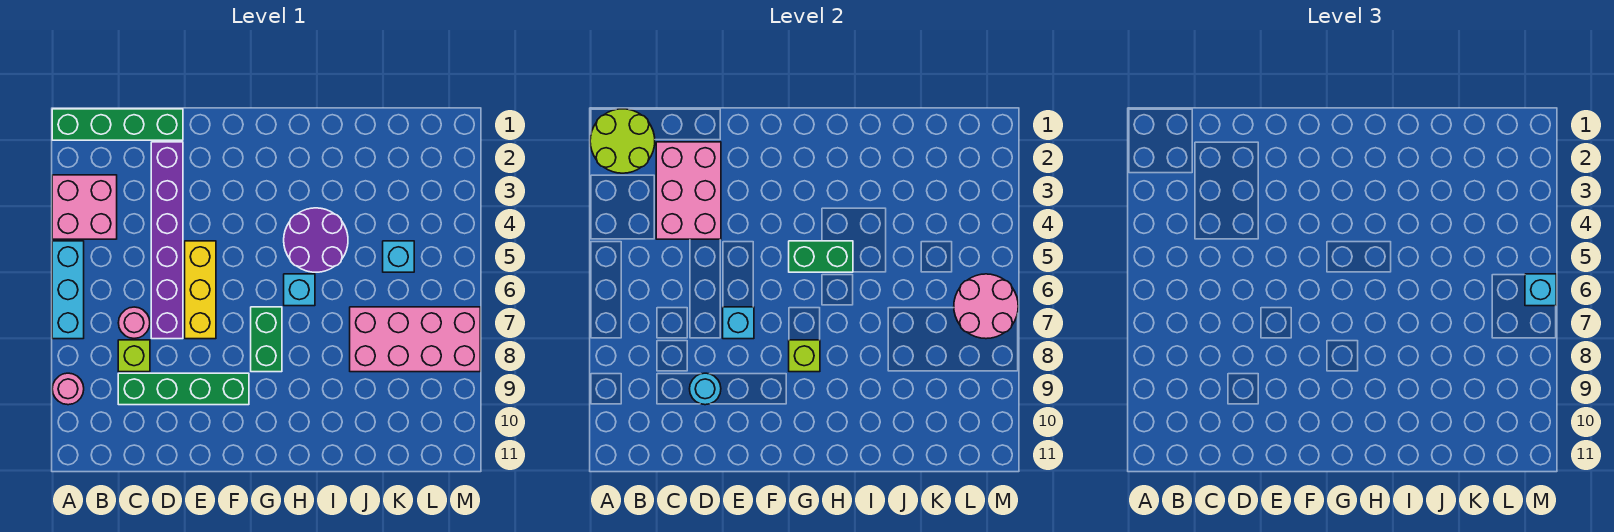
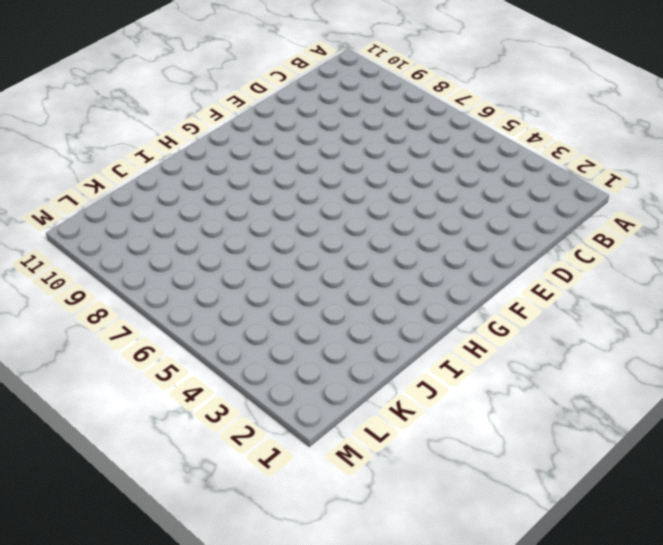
none -> green brick A1:D1 level 1
none -> pink brick A3:B4 level 1
none -> cyan brick A5:A7 level 1

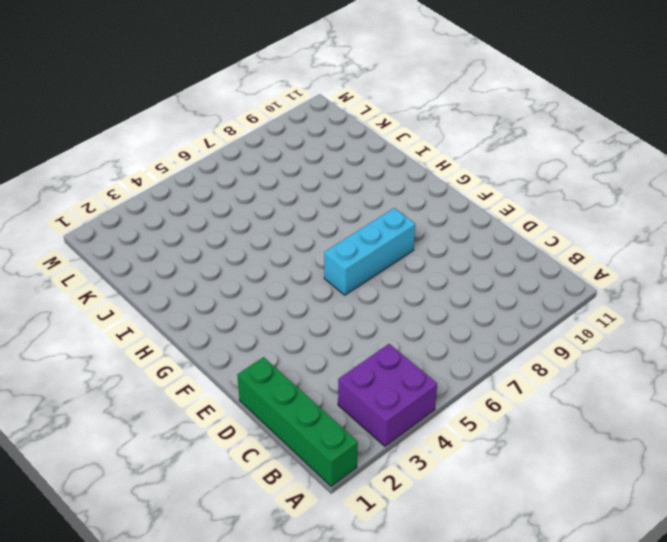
purple brick A3:B4 level 1 -> pink brick A3:B4 level 1
cyan brick F6:F8 level 1 -> cyan brick A5:A7 level 1
none -> pink round brick A9 level 1
none -> pink round brick C7 level 1
none -> lime brick C8 level 1

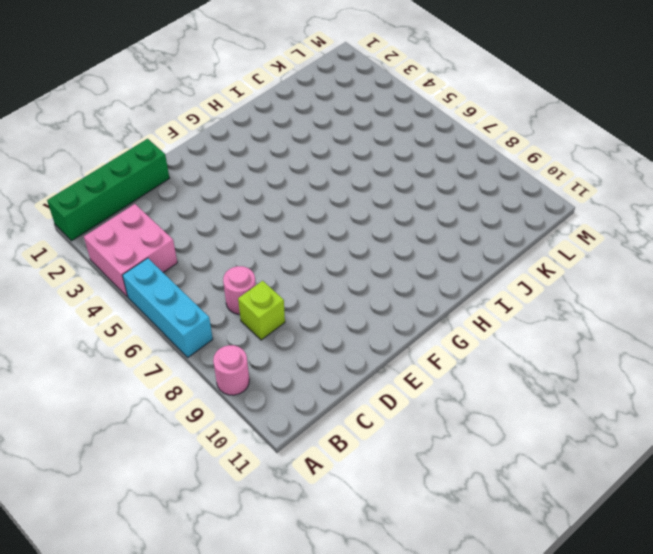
none -> green brick C9:F9 level 1
none -> purple brick D2:D7 level 1
none -> yellow brick E5:E7 level 1

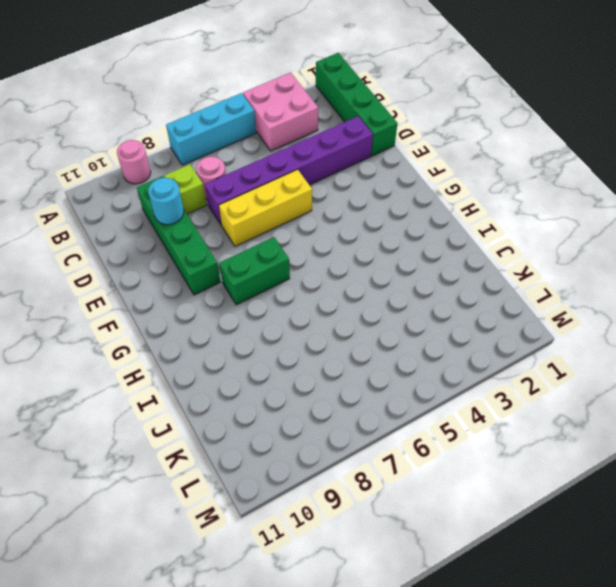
none -> purple round brick H4:I5 level 1
none -> cyan brick H6 level 1
none -> pink brick J7:M8 level 1

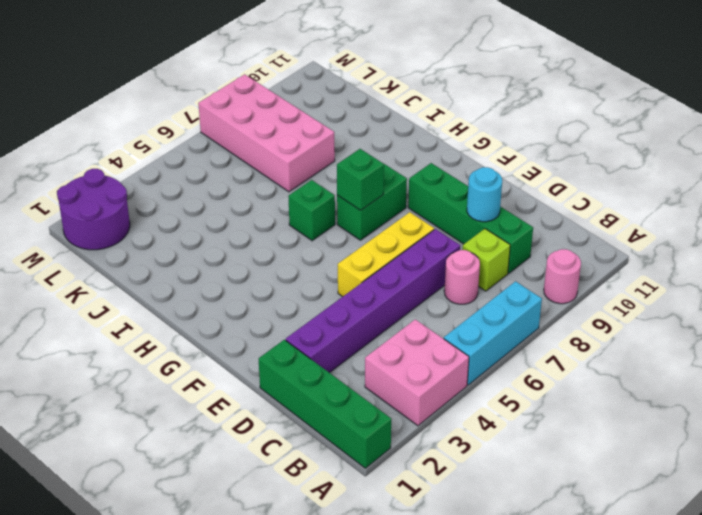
green brick G7 level 2 -> none
green brick H6 level 1 -> cyan brick H6 level 1
purple round brick L1:M2 level 1 -> purple round brick H4:I5 level 1
none -> cyan brick K5 level 1
none -> lime round brick A1:B2 level 2
none -> pink brick C2:D4 level 2

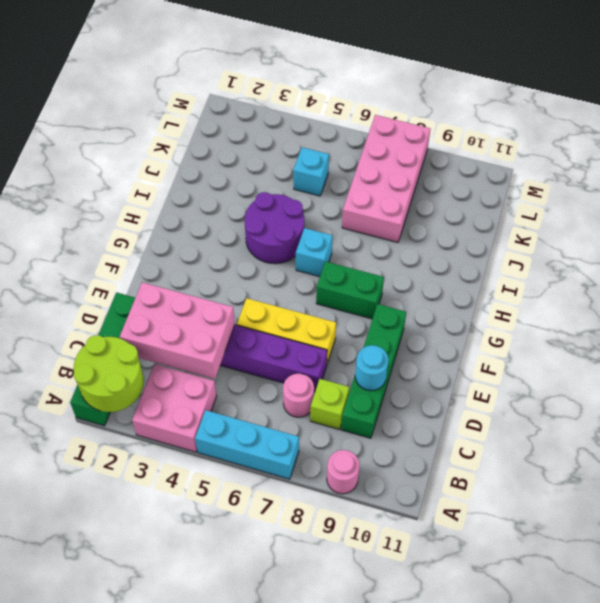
none -> cyan brick E7 level 2
none -> green brick G5:H5 level 2
none -> lime brick G8 level 2

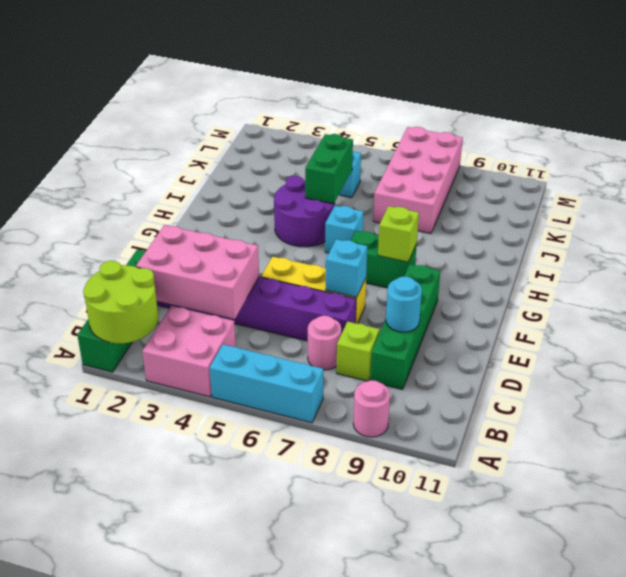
green brick I5:J5 level 2 -> green brick G5:H5 level 2
none -> pink round brick L6:M7 level 2
none -> cyan brick M6 level 3

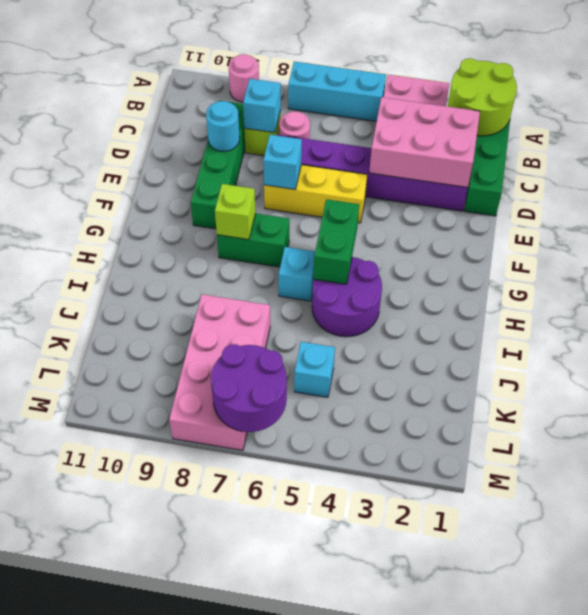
cyan brick C8 level 2 -> cyan brick M6 level 3
purple round brick L6:M7 level 2 -> pink round brick L6:M7 level 2

